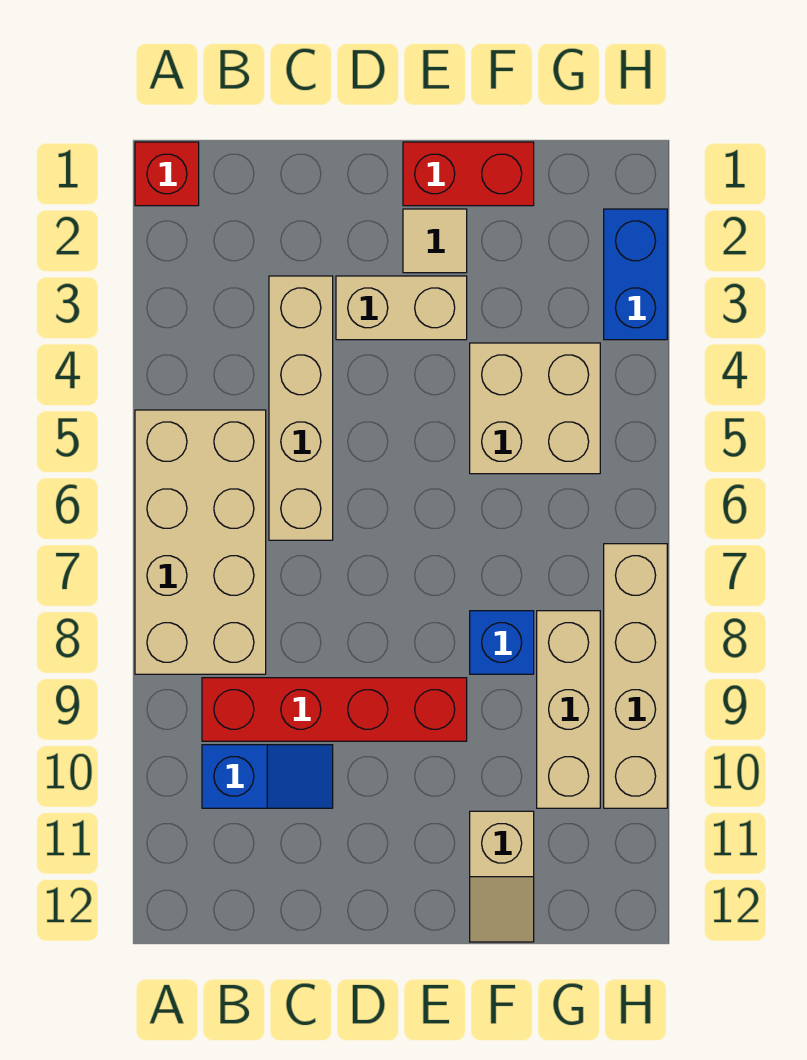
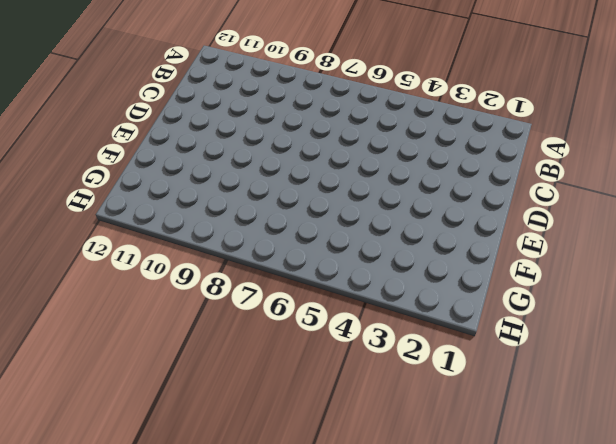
none -> red brick A1 level 1
none -> tan brick A5:B8 level 1
none -> red brick B9:E9 level 1

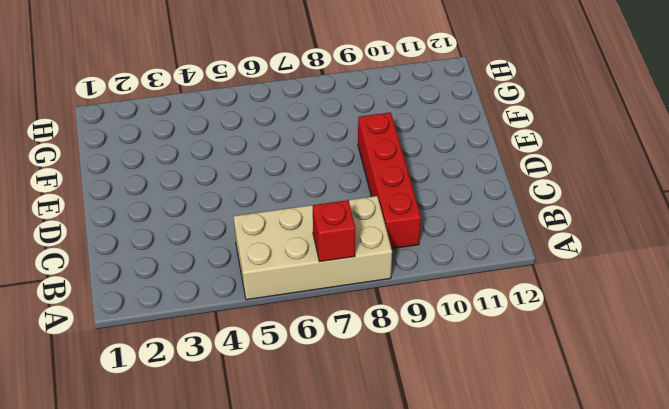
red brick A7 level 2 -> red brick A1 level 1
none -> blue slope B10:C10 level 1 top B
none -> tan brick C3:C6 level 1
none -> tan brick D3:E3 level 1

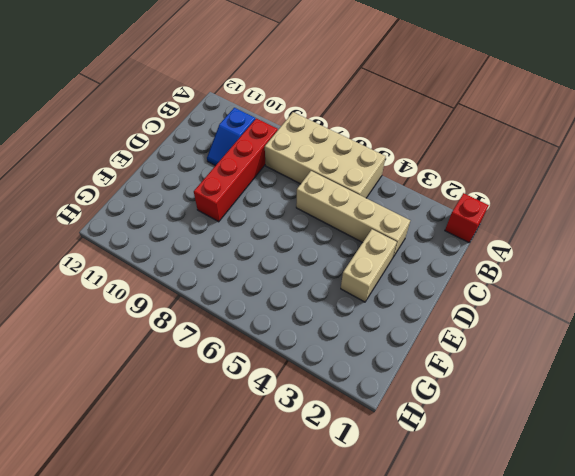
none -> red brick E1:F1 level 1
none -> tan tile E2 level 1
none -> tan brick F4:G5 level 1

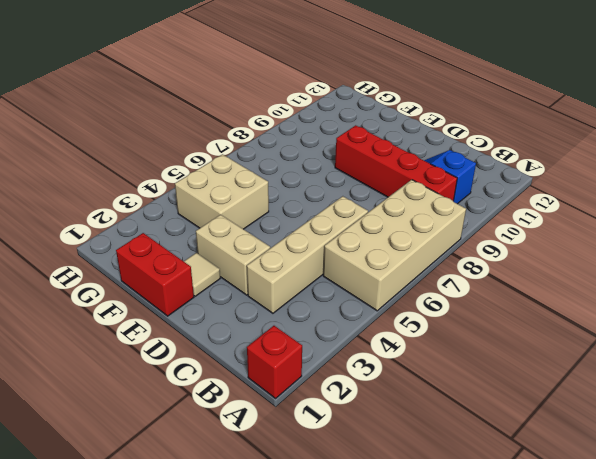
none -> blue brick F8 level 1
none -> tan slope F11:F12 level 1 top 11
none -> tan brick G8:G10 level 1

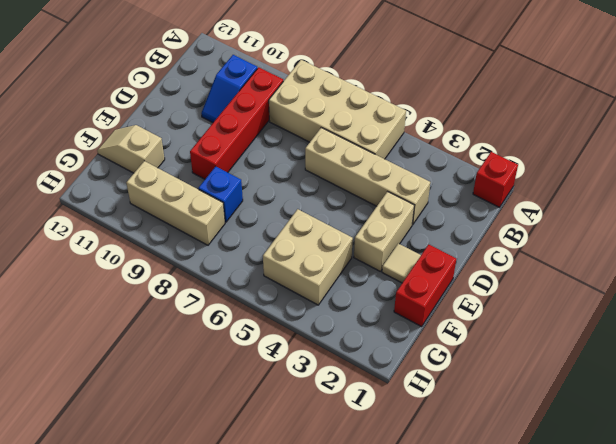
none -> blue brick H2:H3 level 1
none -> tan brick H7:H10 level 1

